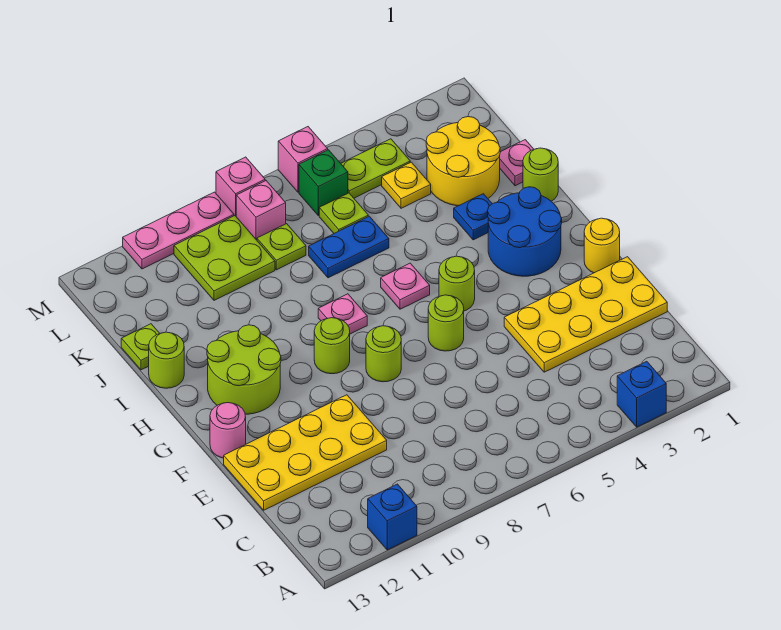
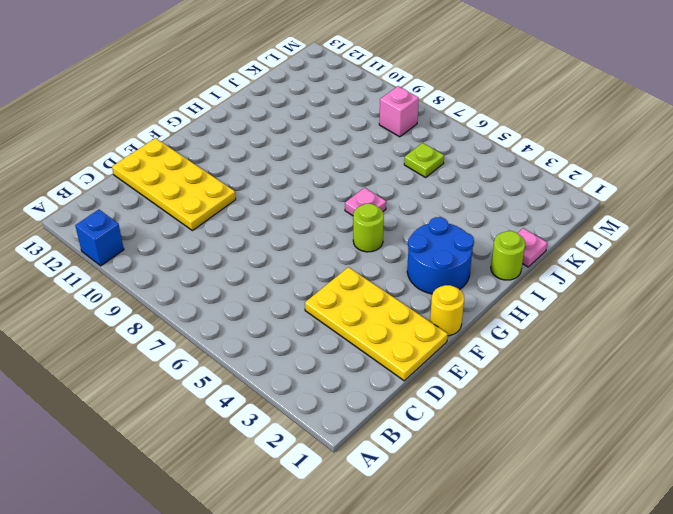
none -> blue brick A3 level 1
none -> lime round brick F6 level 1
none -> lime round brick F8 level 1
none -> pink round brick F13 level 1

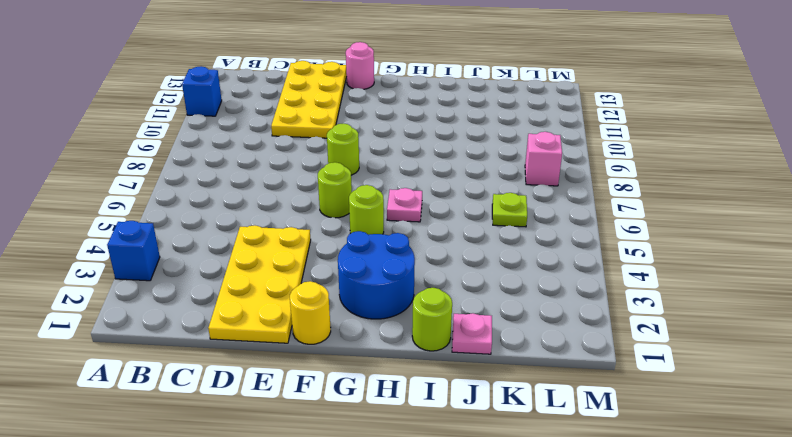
none -> lime round brick G9 level 1
none -> lime round brick G11:H12 level 1
none -> pink plate H8 level 1
none -> blue plate I3 level 1

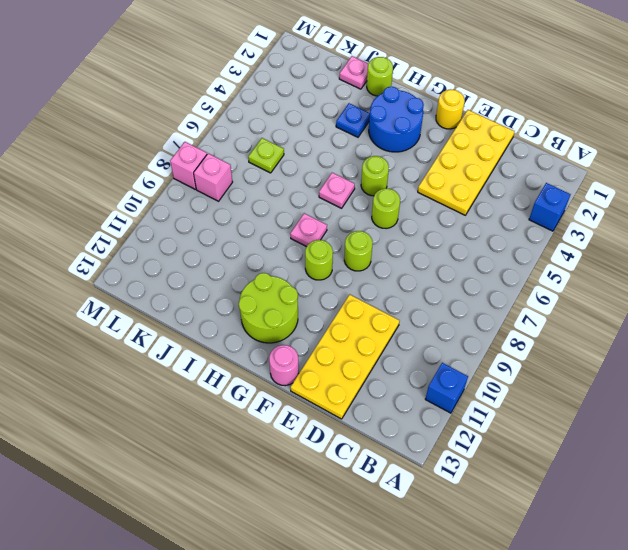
none -> lime round brick I13 level 1
none -> yellow round brick J2:K3 level 1
none -> blue plate J6:J7 level 1
none -> lime plate J13 level 1

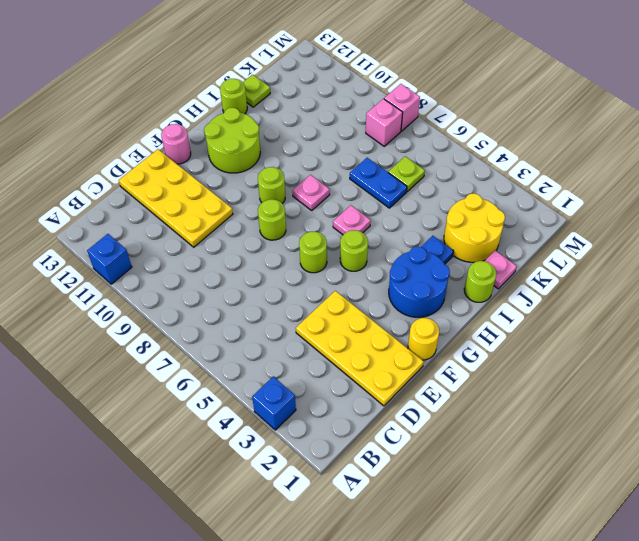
none -> yellow plate K4 level 1
none -> lime plate K8 level 1
none -> lime plate K9:L10 level 1
none -> lime plate L4:L5 level 1

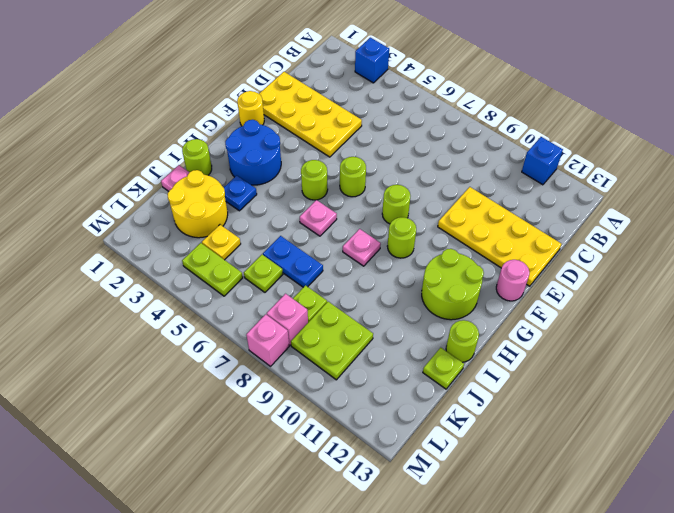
none -> green brick L6 level 1
none -> pink brick M6 level 1
none -> pink plate M9:M11 level 1

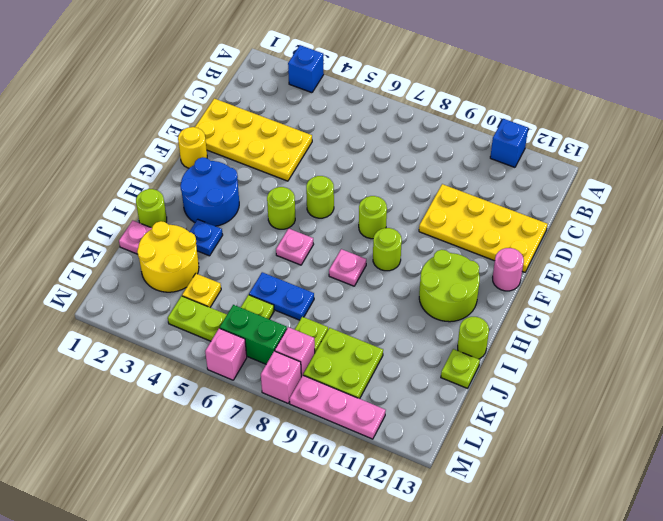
green brick L6:L7 level 1 -> green brick L6 level 1

